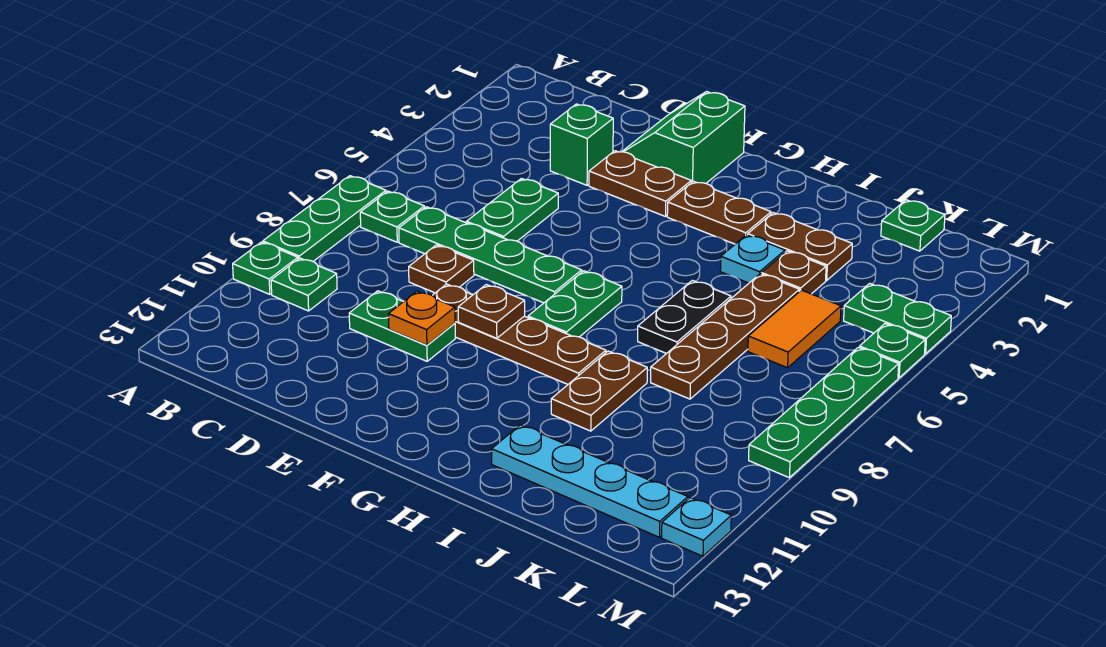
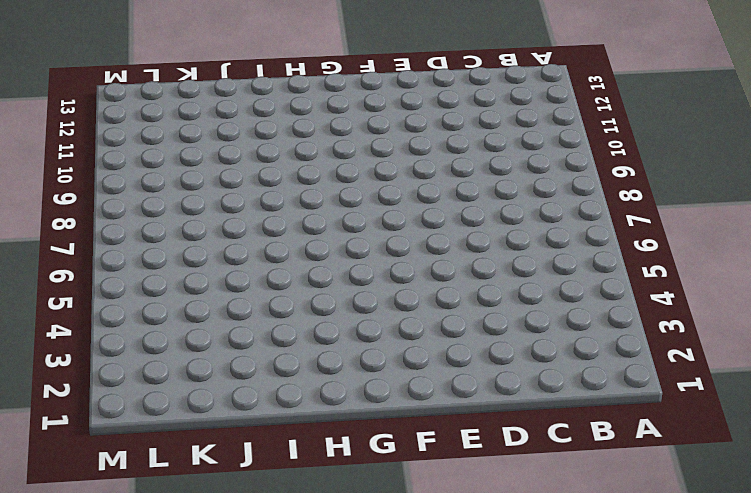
none -> green plate A7:A9 level 1
none -> green plate A10 level 1
none -> green plate B7 level 1

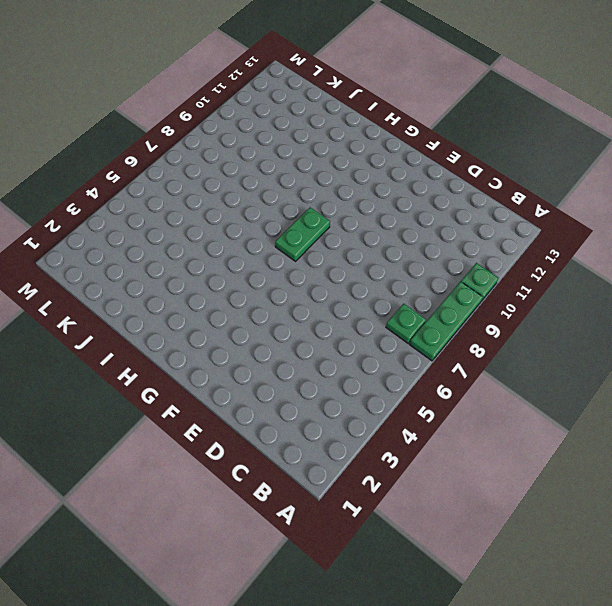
none -> green plate B10 level 1
none -> green plate C7:F7 level 1
none -> green brick D3 level 1

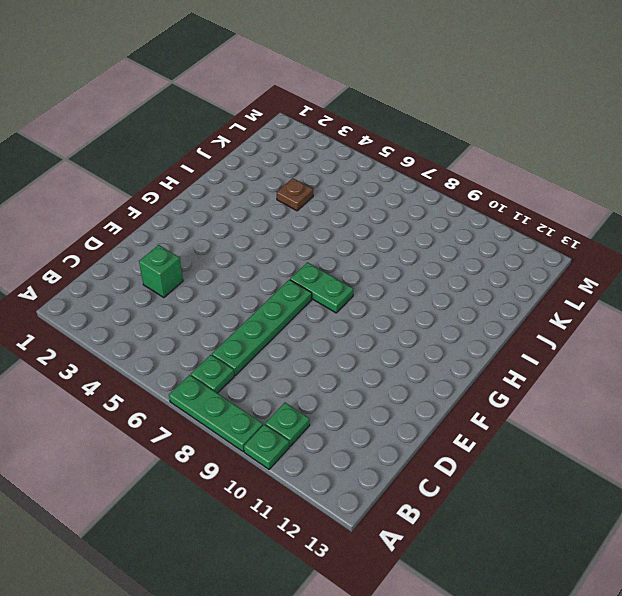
none -> green plate D5:D6 level 1
none -> brown plate D8 level 1
none -> green plate D10:E10 level 1

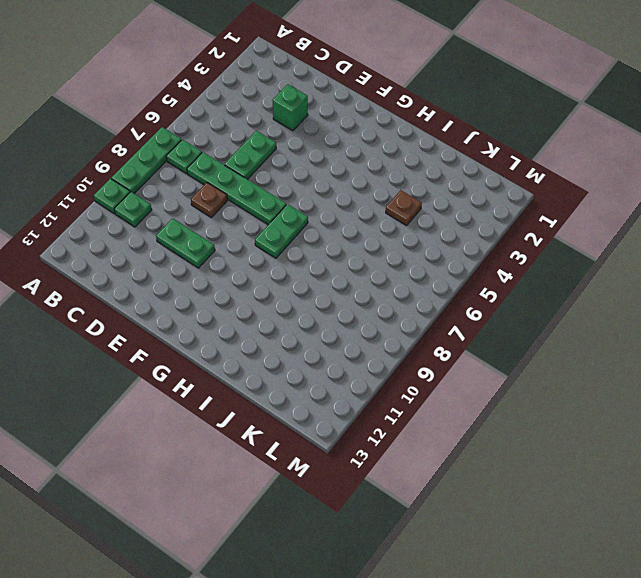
none -> green slope E1:F2 level 1 top F
none -> brown plate E3:F3 level 1
none -> brown plate E9:H9 level 1

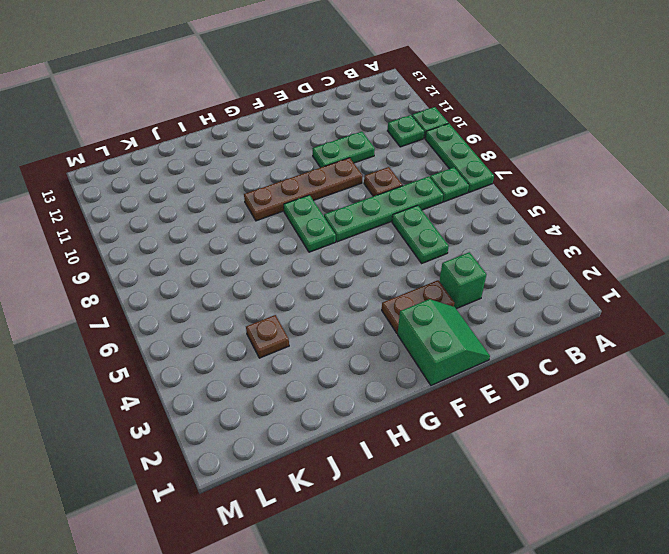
none -> brown plate G3:H3 level 1
none -> brown plate I3:J3 level 1
none -> cyan plate I4 level 1

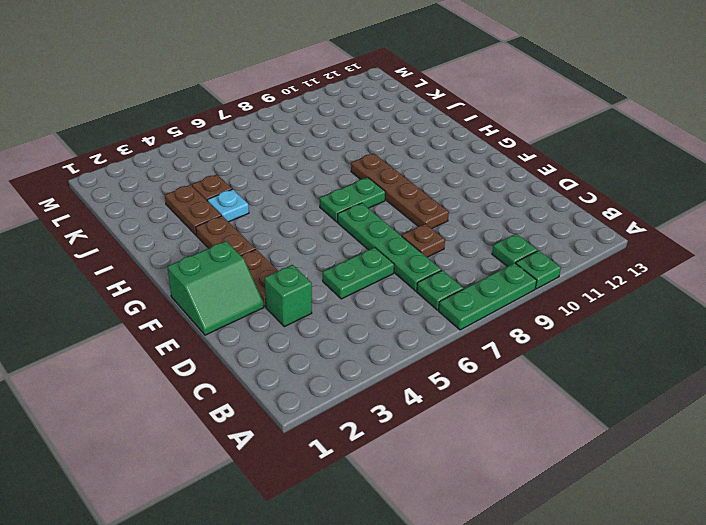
none -> green plate D10:E10 level 1
none -> black plate I6:I7 level 1
none -> brown plate I9:I10 level 1

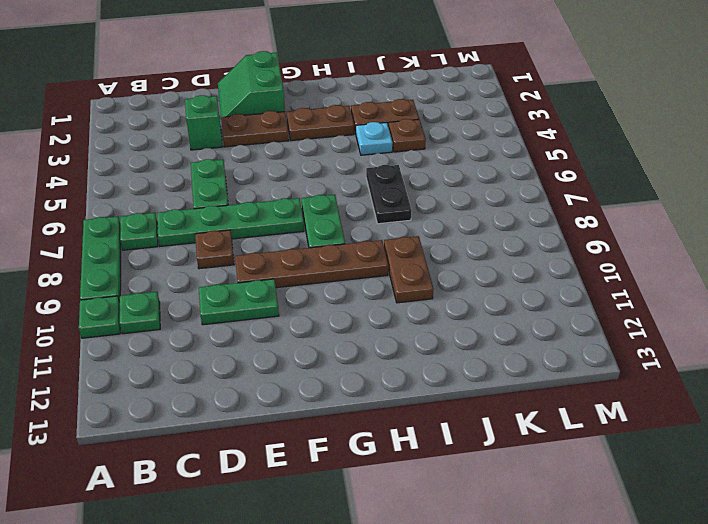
none -> cyan plate I12:L12 level 1
none -> brown plate J5:J8 level 1
none -> green plate K1 level 1

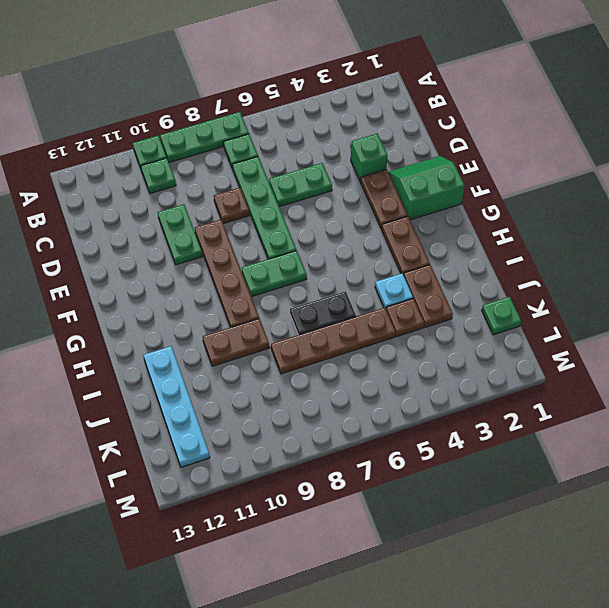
none -> orange tile K5:K6 level 1
none -> green plate L4:M4 level 1
none -> green plate M5 level 1

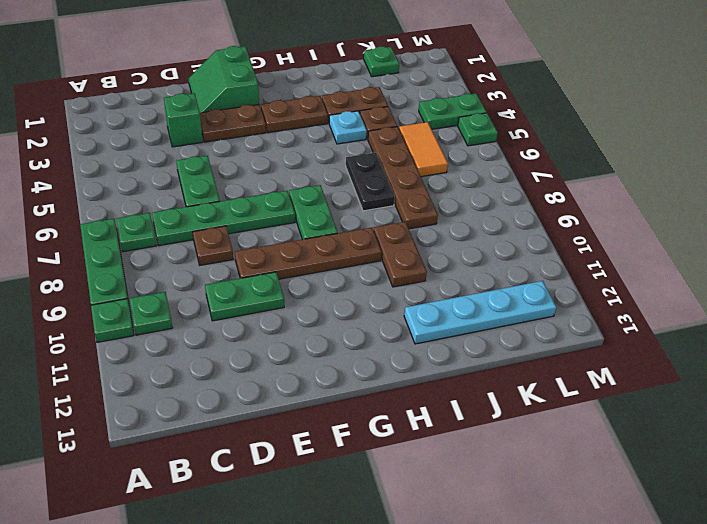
none -> green plate M6:M9 level 1
none -> cyan plate M12 level 1
none -> orange plate E10 level 2

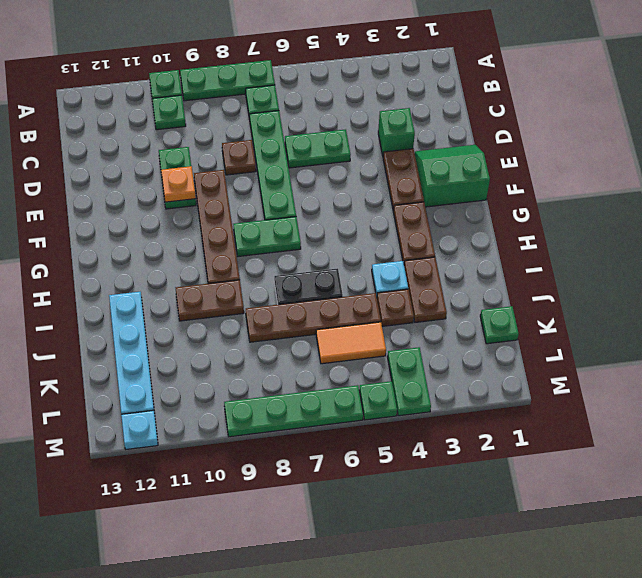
none -> brown plate F9 level 2

